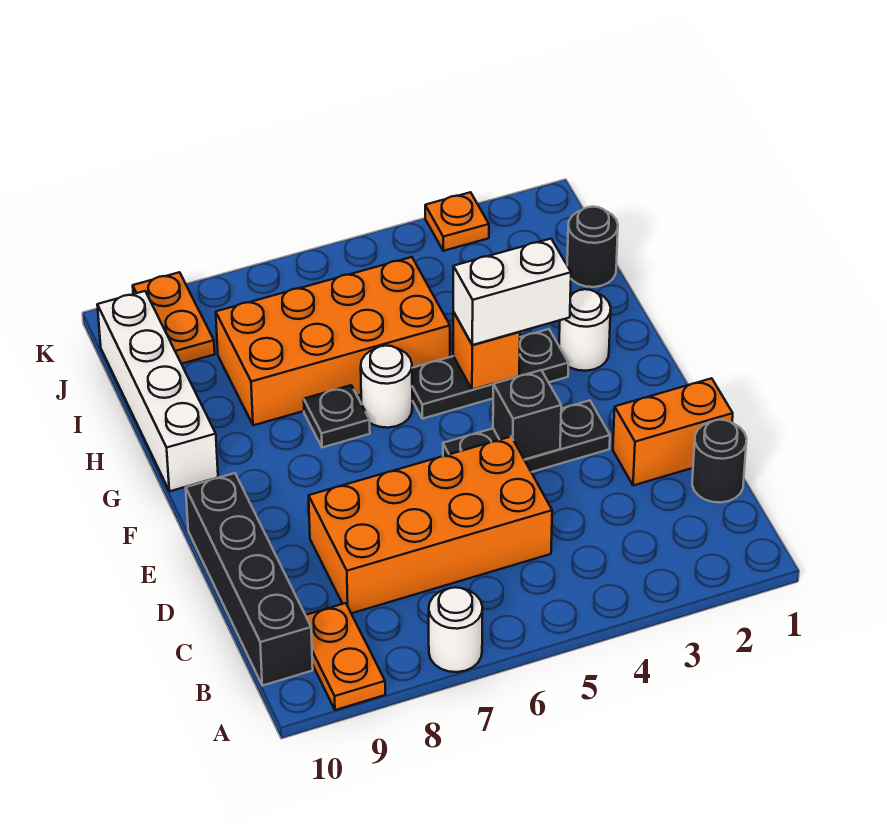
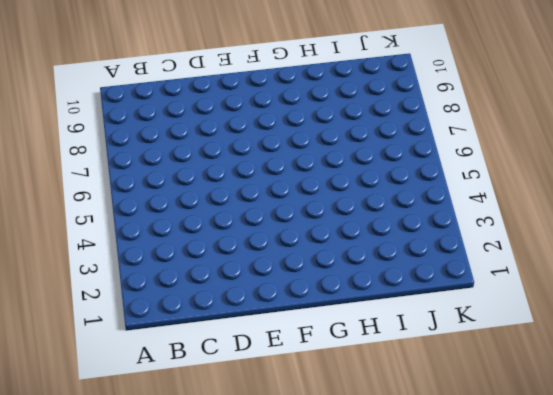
none -> white round brick A7 level 1
none -> orange plate A9:B9 level 1
none -> black brick B10:E10 level 1

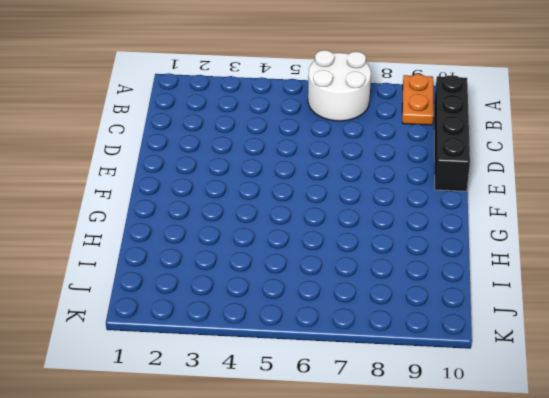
white round brick A6:B7 level 1 -> white round brick A7 level 1
none -> black round brick C1 level 1
none -> orange brick C5:D8 level 1
none -> orange brick D1:D2 level 1

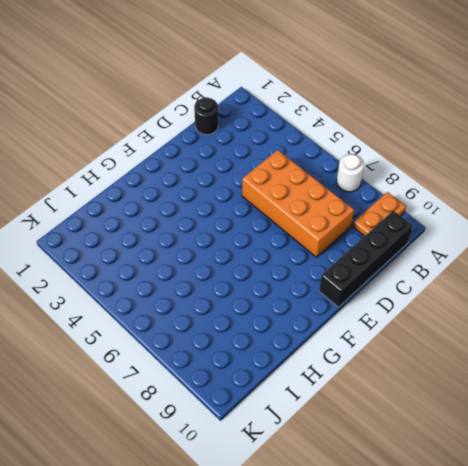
none -> orange brick D1:D2 level 1
none -> black plate E3:E5 level 1
none -> white round brick G2 level 1

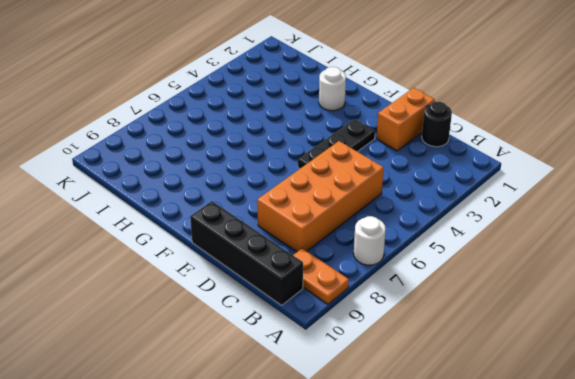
none -> black plate G3:G5 level 1
none -> white round brick G6 level 1
none -> black plate G7 level 1

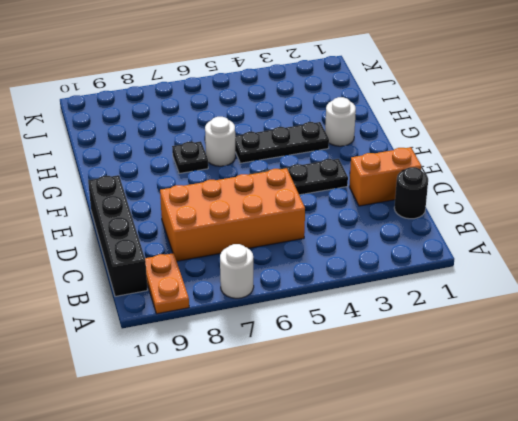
none -> white brick G10:J10 level 1
none -> orange brick H5:I8 level 1
none -> black round brick I1 level 1

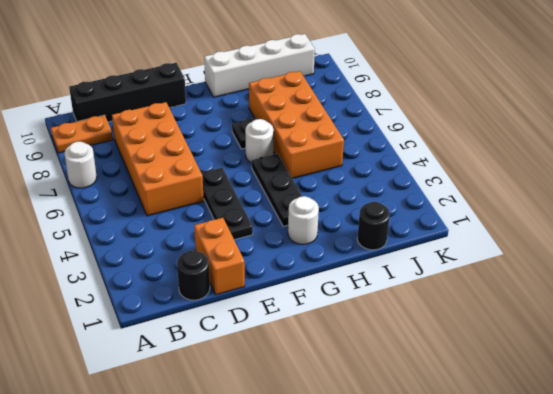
none -> orange plate J9:K9 level 1
none -> orange plate K3 level 1
none -> black brick E4 level 2

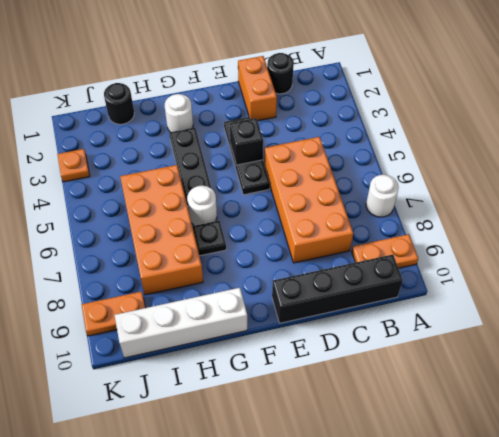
none -> orange brick G4 level 2
none -> white brick G3:G4 level 3

